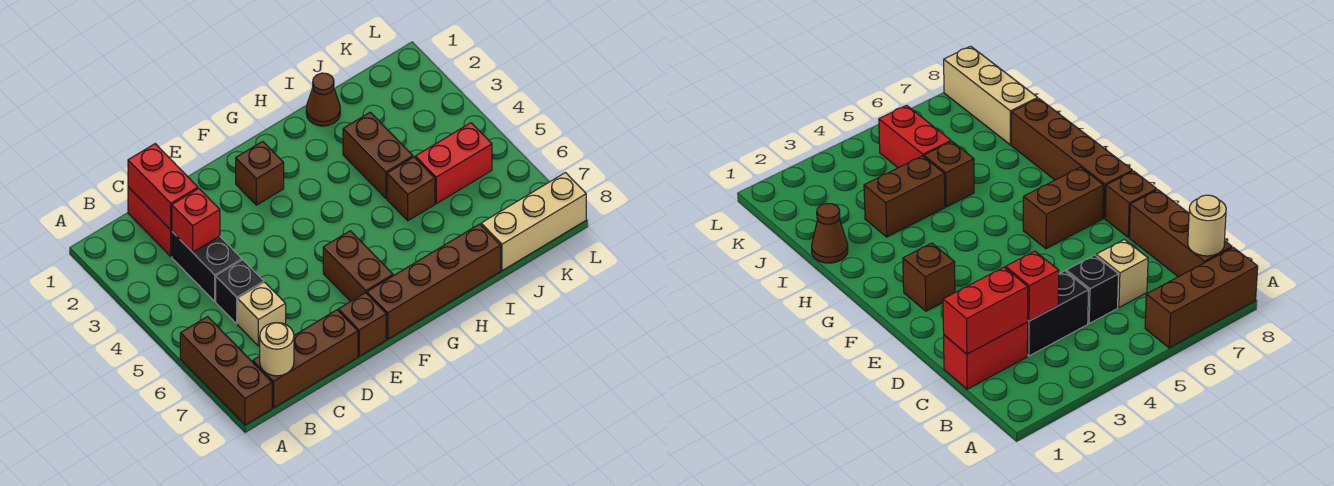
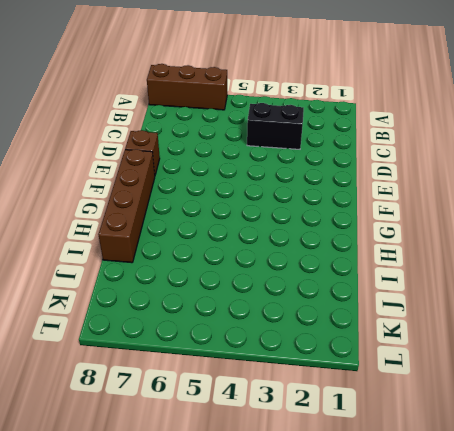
none -> brown brick B8:D8 level 1
none -> red brick C1:C2 level 1
none -> black brick C5 level 1

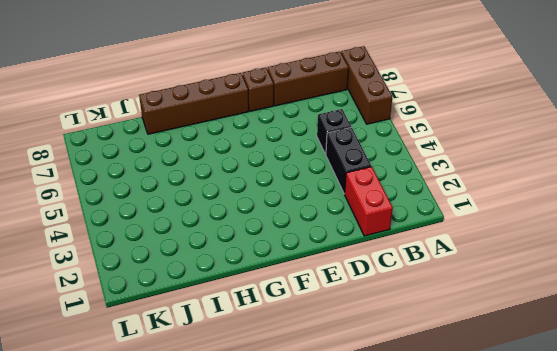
none -> tan brick C6 level 1
none -> brown brick F2 level 1
none -> brown brick F6:F7 level 1

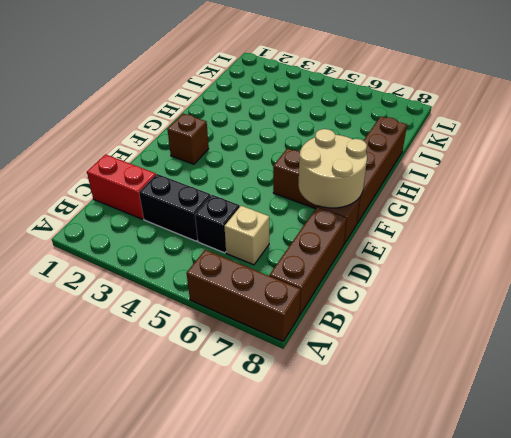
tan round brick E7:F8 level 2 -> none
none -> brown cone I1 level 1
none -> brown brick I3:I4 level 1
none -> brown brick I5 level 1

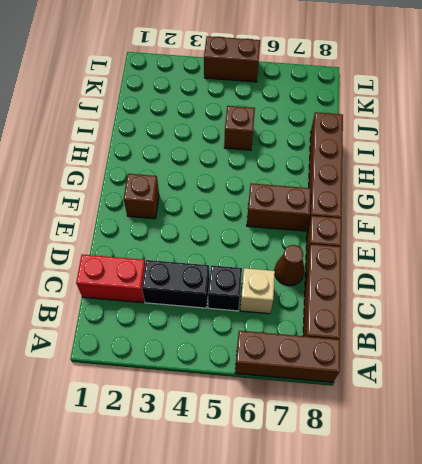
brown cone D7 level 1 -> brown cone I1 level 1
brown brick L4:L5 level 1 -> brown brick I3:I4 level 1
none -> red brick J5:K5 level 1
none -> tan brick J8:L8 level 1
none -> tan round brick B8 level 2

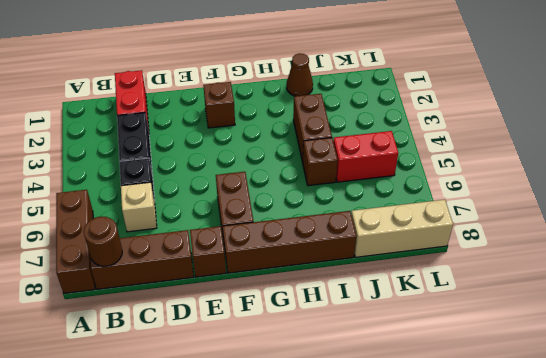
brown round brick B8 level 2 -> tan round brick B8 level 2
none -> red brick C1:C2 level 2
none -> red brick C3 level 2

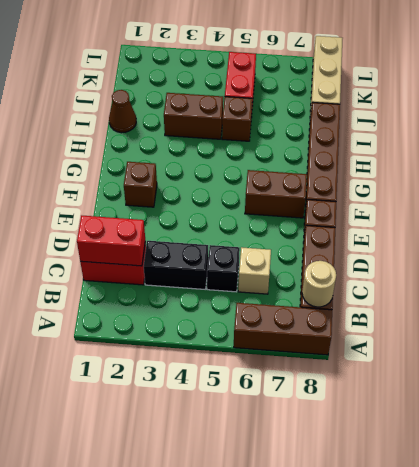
none -> red brick C3 level 2

